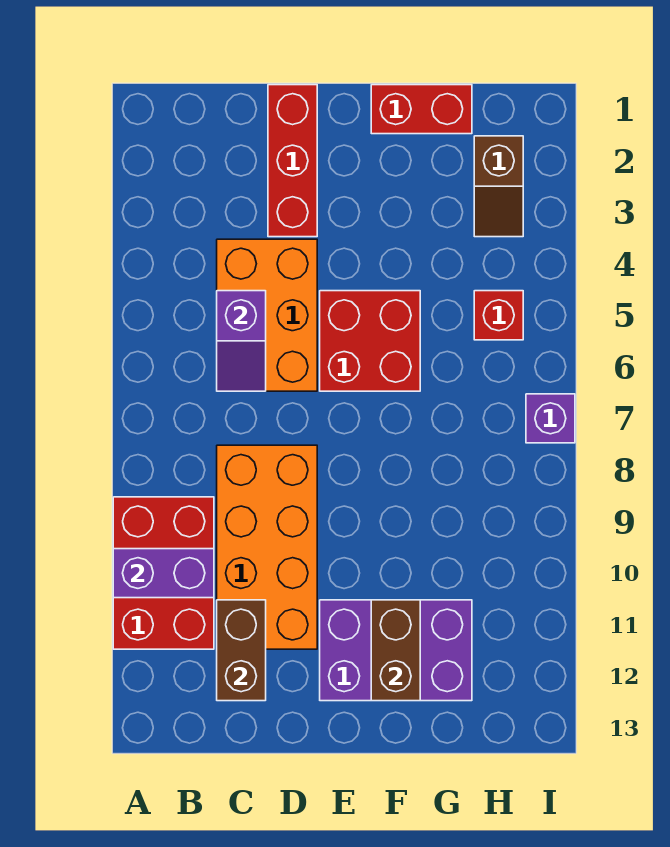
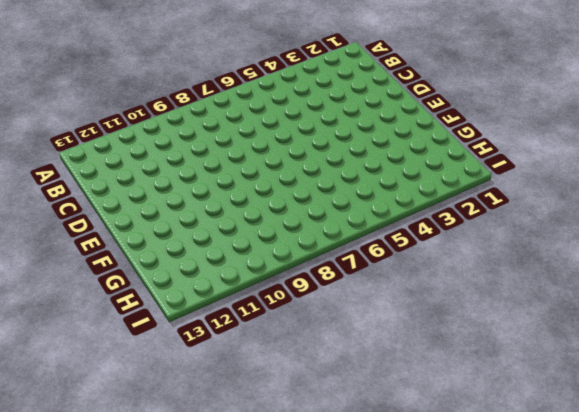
none -> red brick A9:B11 level 1
none -> orange brick C4:D6 level 1
none -> orange brick C8:D11 level 1

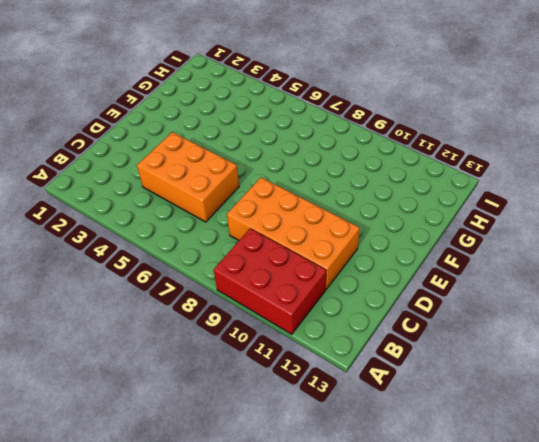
none -> red brick D1:D3 level 1
none -> red brick E5:F6 level 1
none -> purple brick E11:G12 level 1

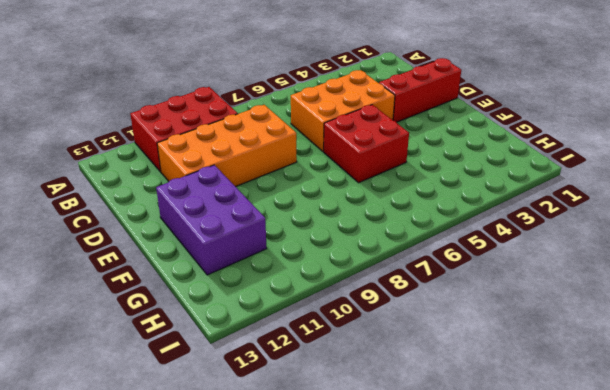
none -> red brick F1:G1 level 1
none -> brown slope H2:H3 level 1 top 2
none -> red brick H5 level 1

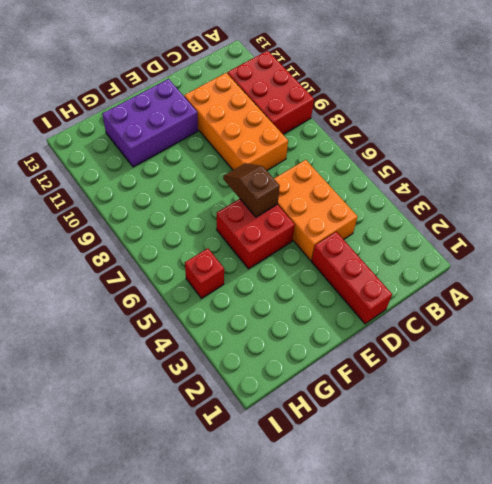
brown slope E6:E7 level 2 top 6 -> brown slope H2:H3 level 1 top 2
none -> red brick F1:G1 level 1
none -> purple brick I7 level 1
none -> purple brick A10:B10 level 2

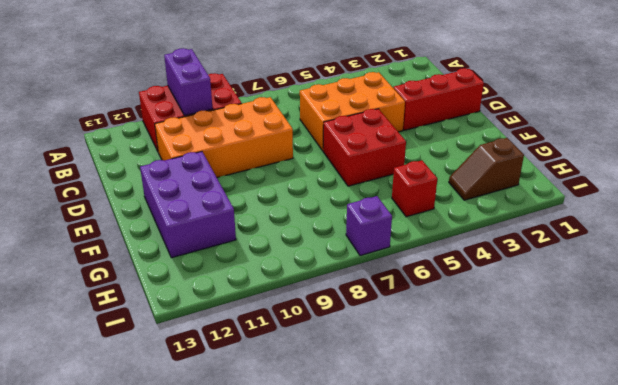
none -> red brick F1:G1 level 1
none -> purple slope C5:C6 level 2 top 5
none -> brown brick C11:C12 level 2

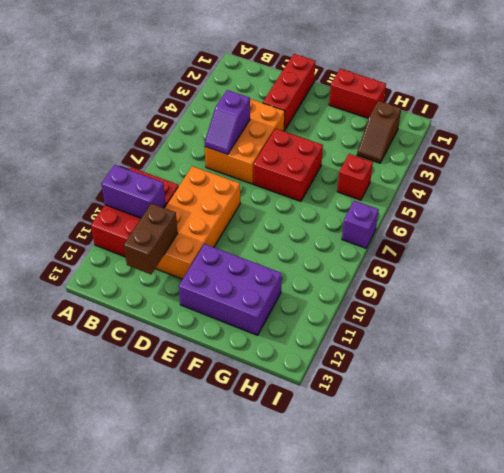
none -> brown brick F11:F12 level 2

